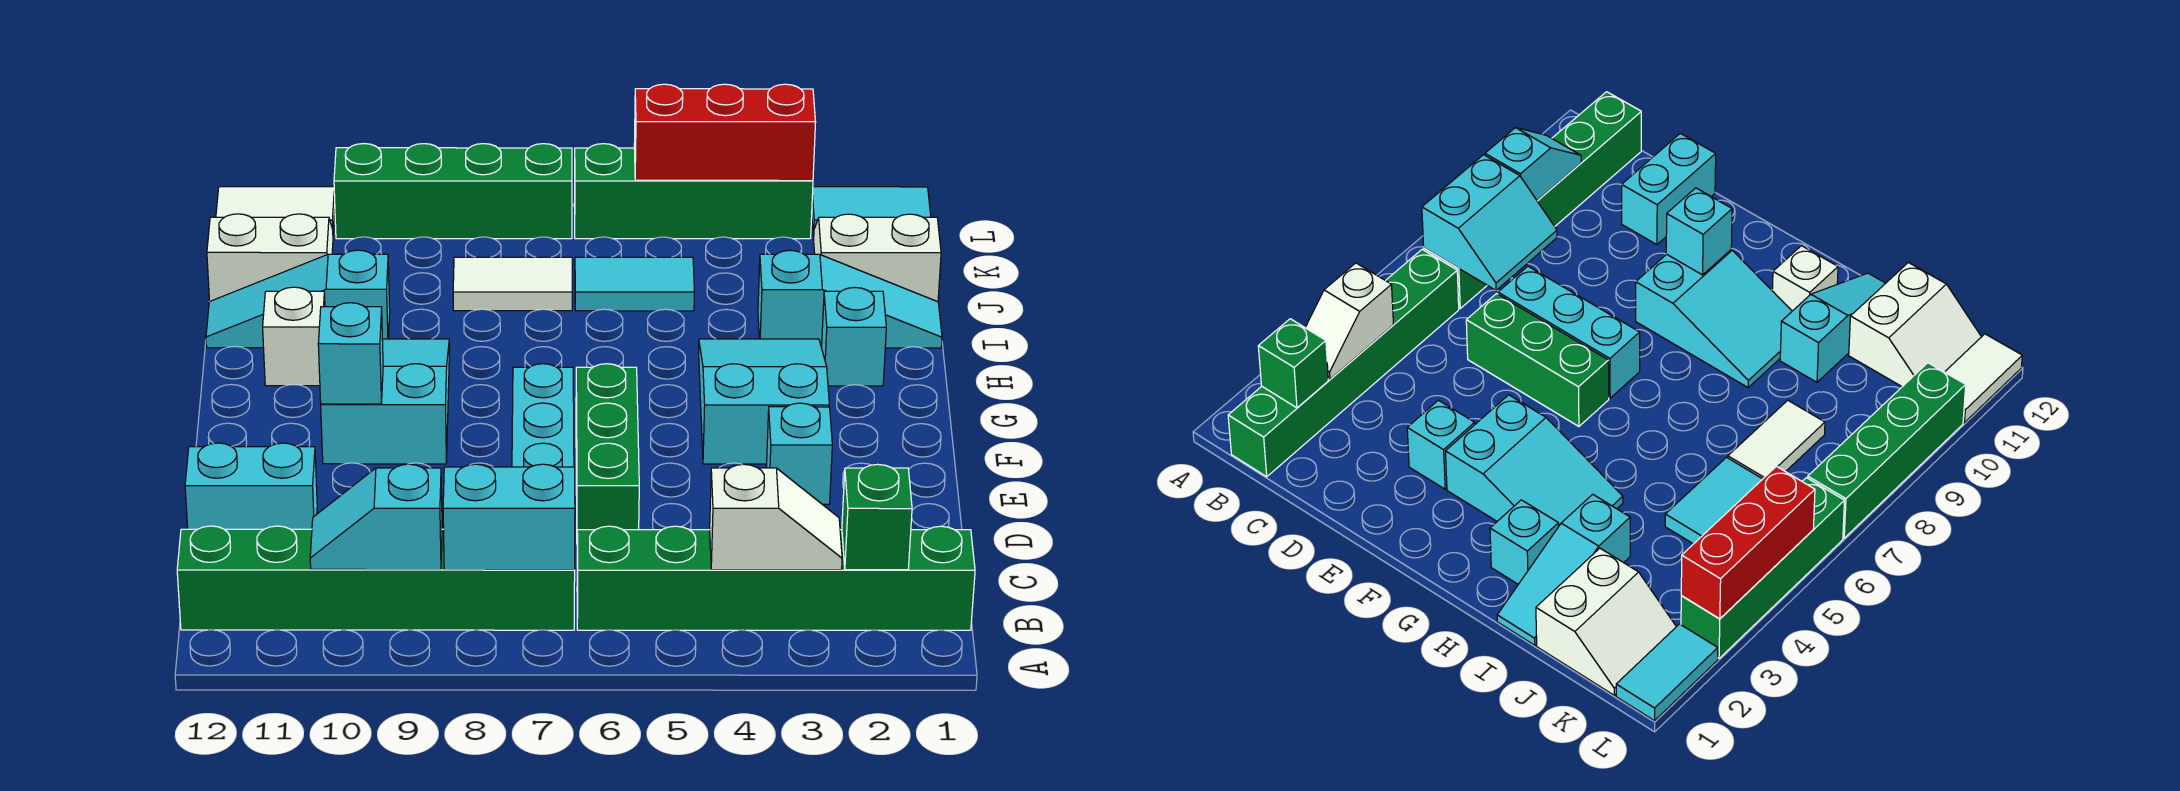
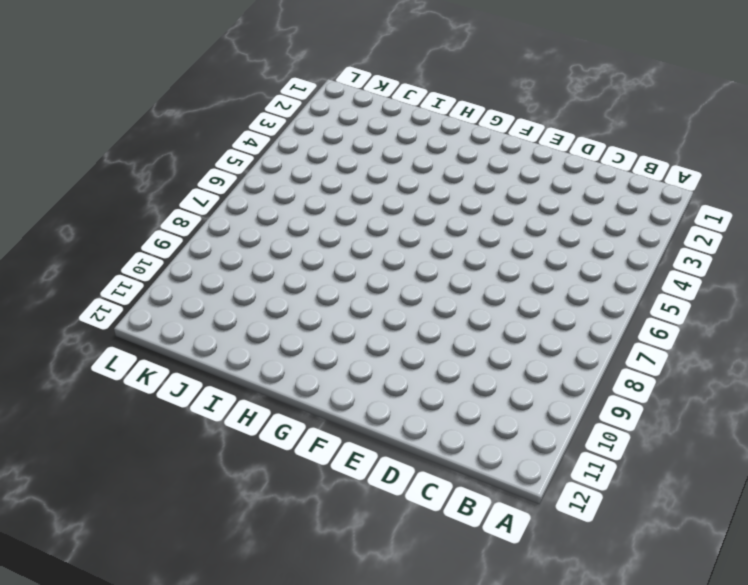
none -> green brick B1:B6 level 1
none -> green brick B7:B12 level 1
none -> green brick D6:F6 level 1

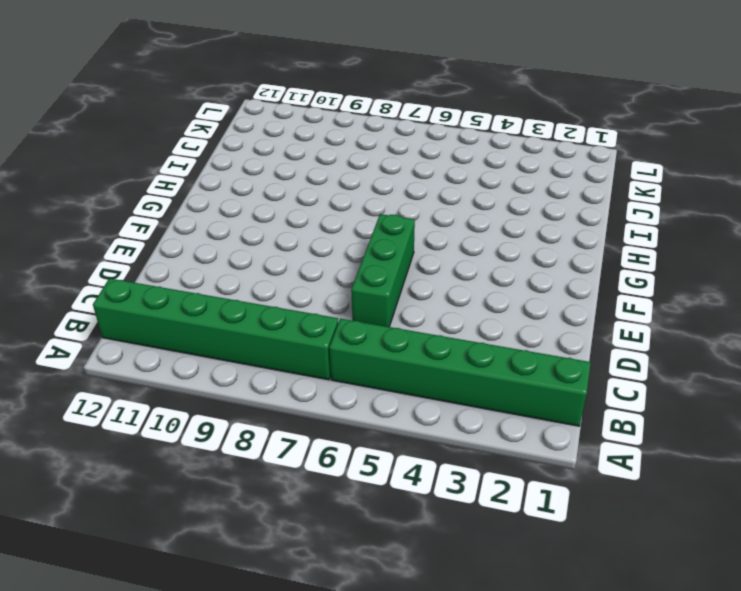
none -> cyan brick D7:F7 level 1
none -> cyan brick D11:D12 level 1
none -> cyan brick E3 level 1

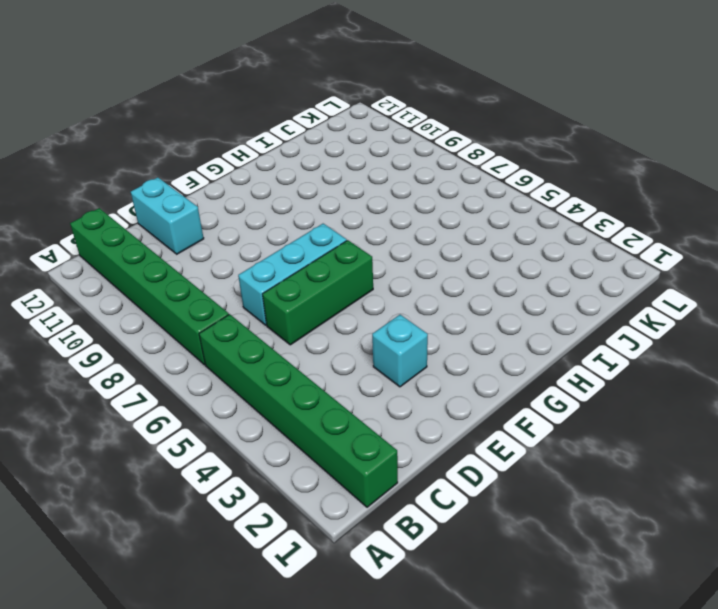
none -> cyan slope F3:H4 level 1 top F
none -> cyan slope F9:H10 level 1 top F
none -> cyan brick H2 level 1

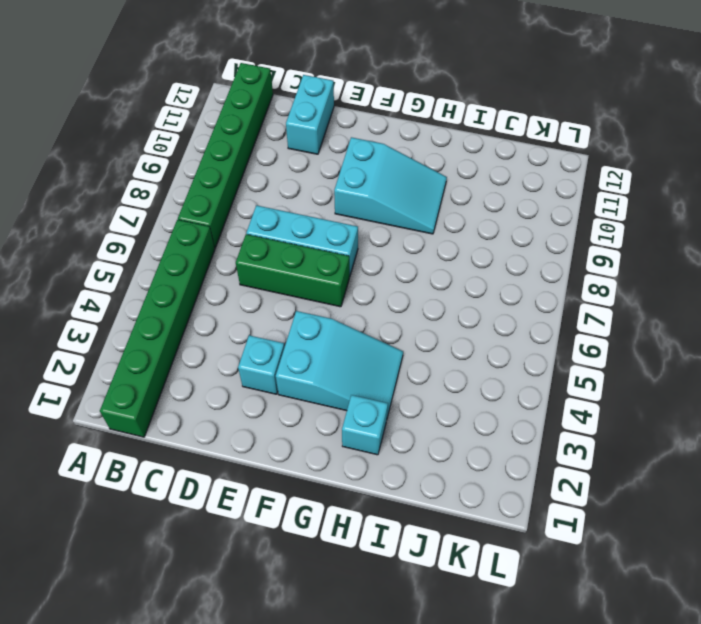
none -> white brick H11 level 1
none -> cyan slope I1:I3 level 1 top 3
none -> cyan slope I10:I12 level 1 top 10

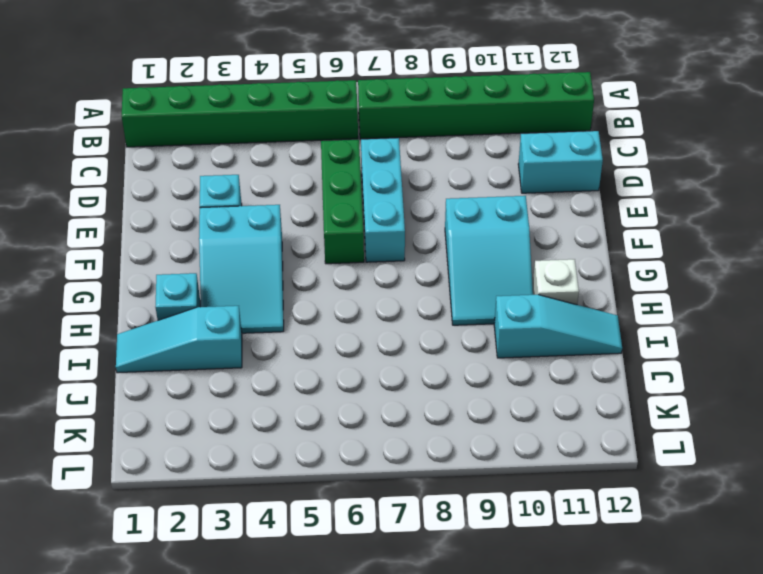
none -> white slope J1:K2 level 1 top J
none -> cyan tile J5:J6 level 1
none -> white tile J7:J8 level 1

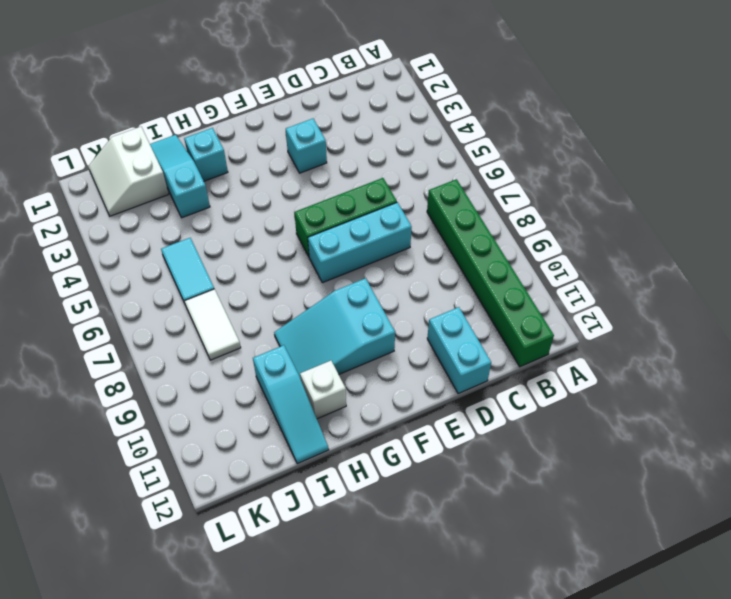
none -> green brick B1:B6 level 1
none -> cyan slope F3:H4 level 1 top F
none -> white slope J11:K12 level 1 top J

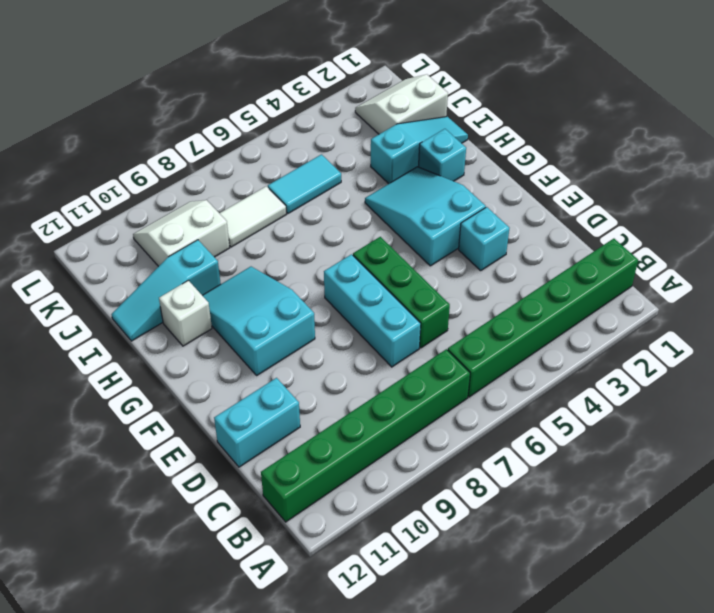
white slope J9:K10 level 1 top J -> white slope J11:K12 level 1 top J
none -> cyan tile L1:L2 level 1
none -> green brick L3:L6 level 1
none -> green brick L7:L10 level 1

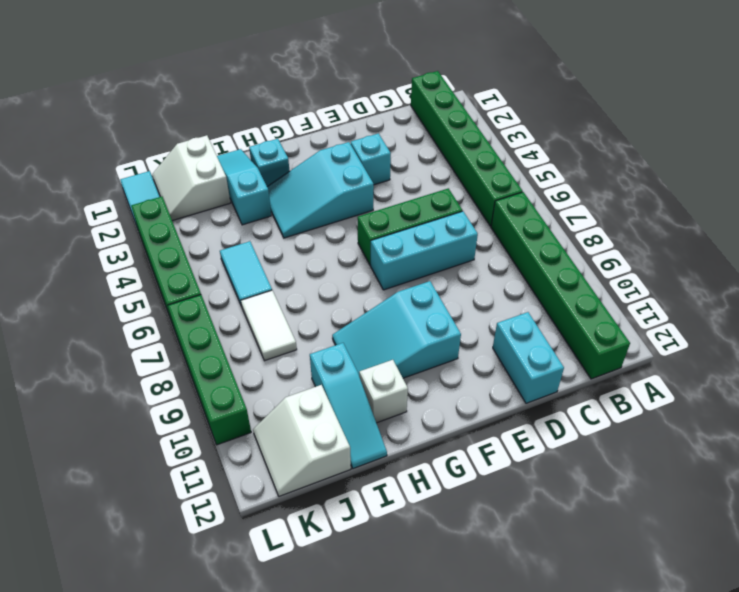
none -> white tile L11:L12 level 1
none -> green brick B2 level 2
none -> white slope B3:B4 level 2 top 4

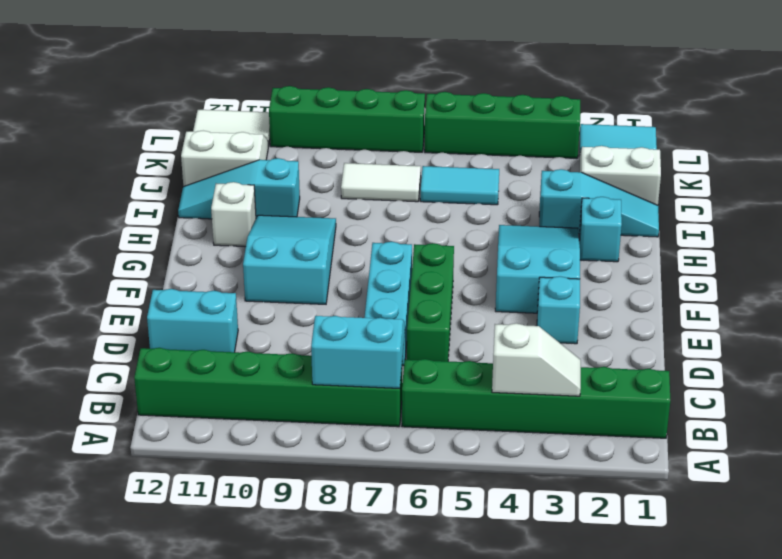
none -> green brick B2 level 2
none -> cyan slope B9:B10 level 2 top 9
none -> cyan brick F10 level 2

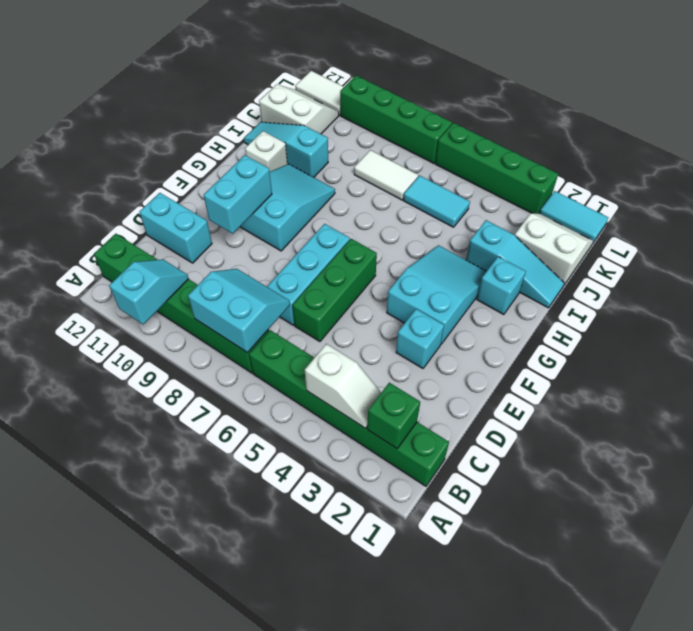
cyan slope A10:B10 level 2 top A -> cyan slope B9:B10 level 2 top 9
cyan brick E10:F10 level 2 -> cyan brick F10 level 2
none -> red brick L3:L5 level 2

